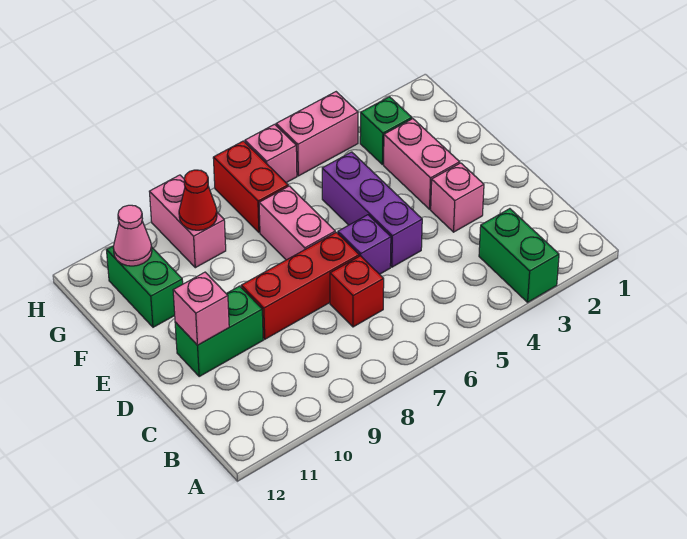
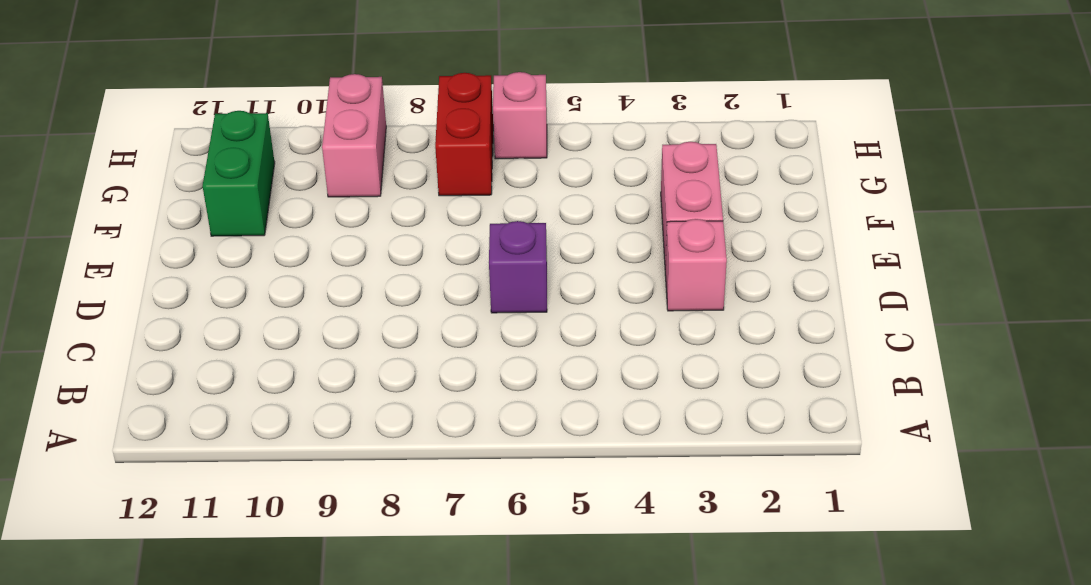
none -> green brick A3:B3 level 1
none -> red brick C7 level 1
none -> purple brick D5:F5 level 1

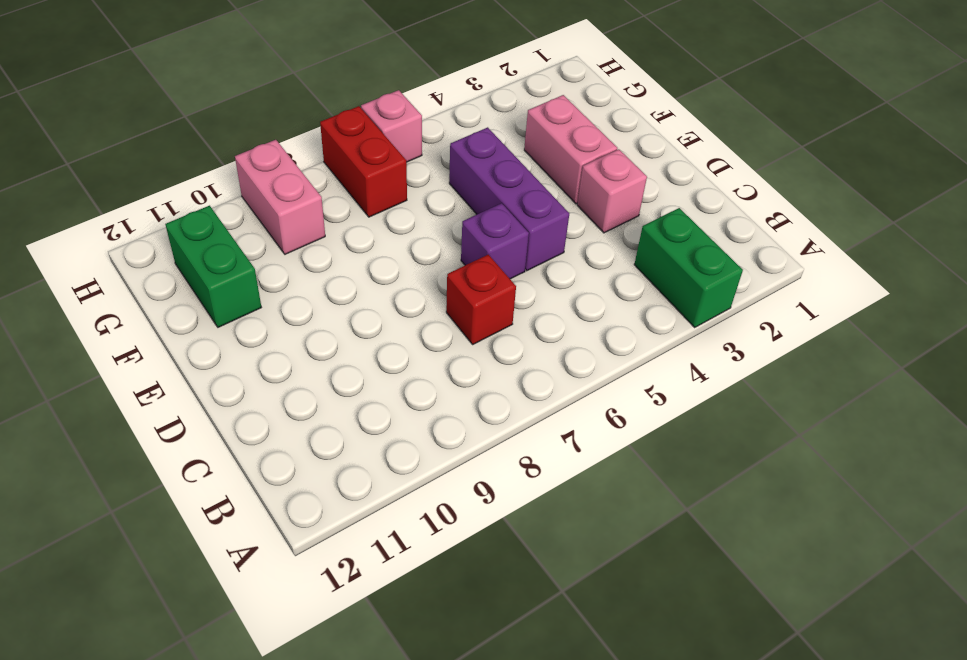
none -> red brick D7:D9 level 1
none -> green brick D10:D11 level 1
none -> pink brick E7:F7 level 1

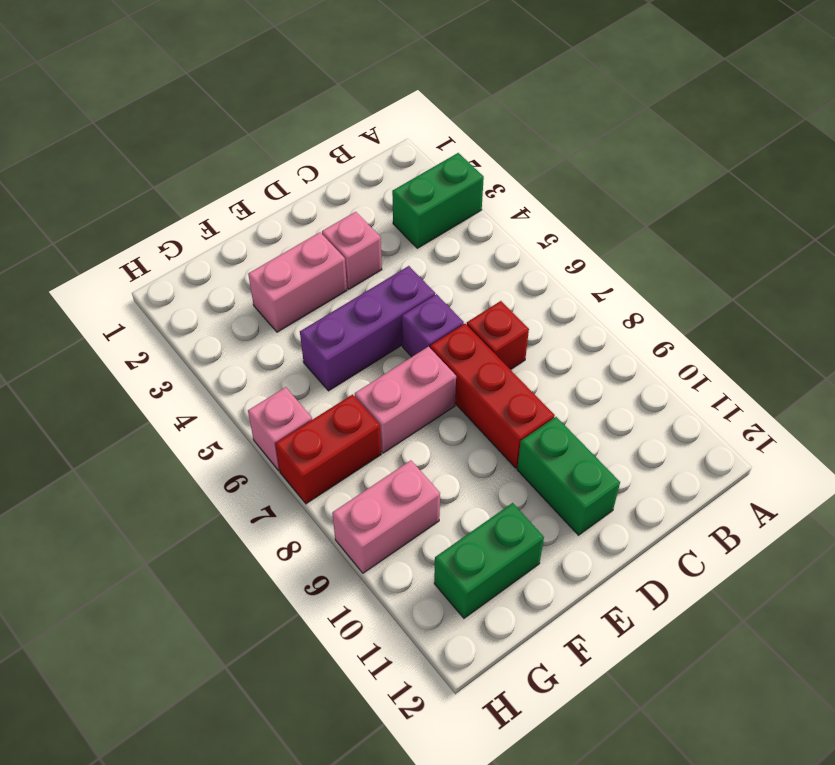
none -> green brick G3 level 1
none -> pink brick H4:H5 level 1
none -> pink brick D11 level 2

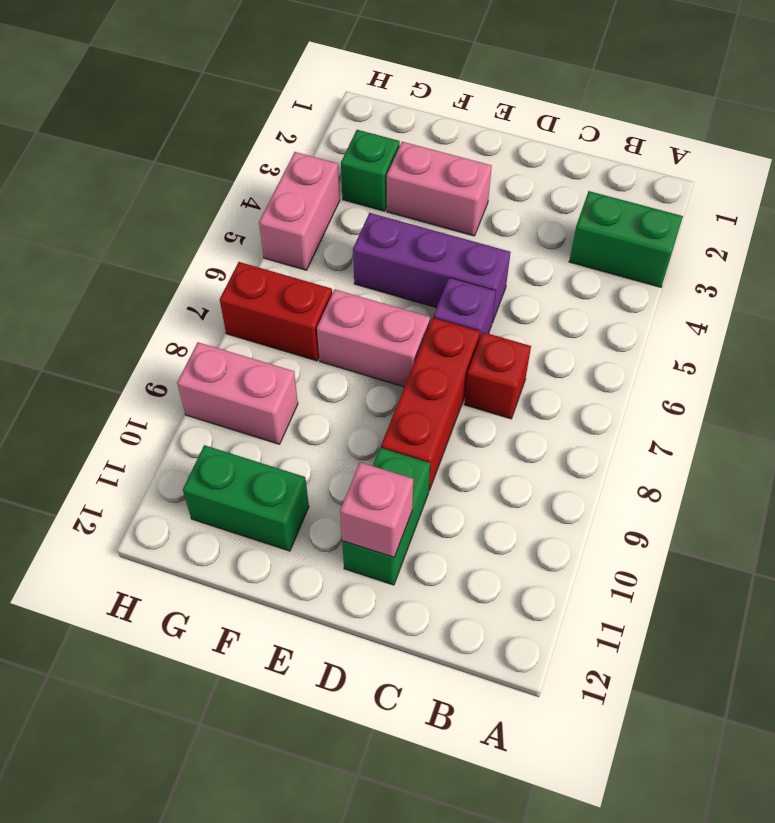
none -> pink brick D3 level 1
none -> pink brick H6 level 1
none -> red cone G9 level 2

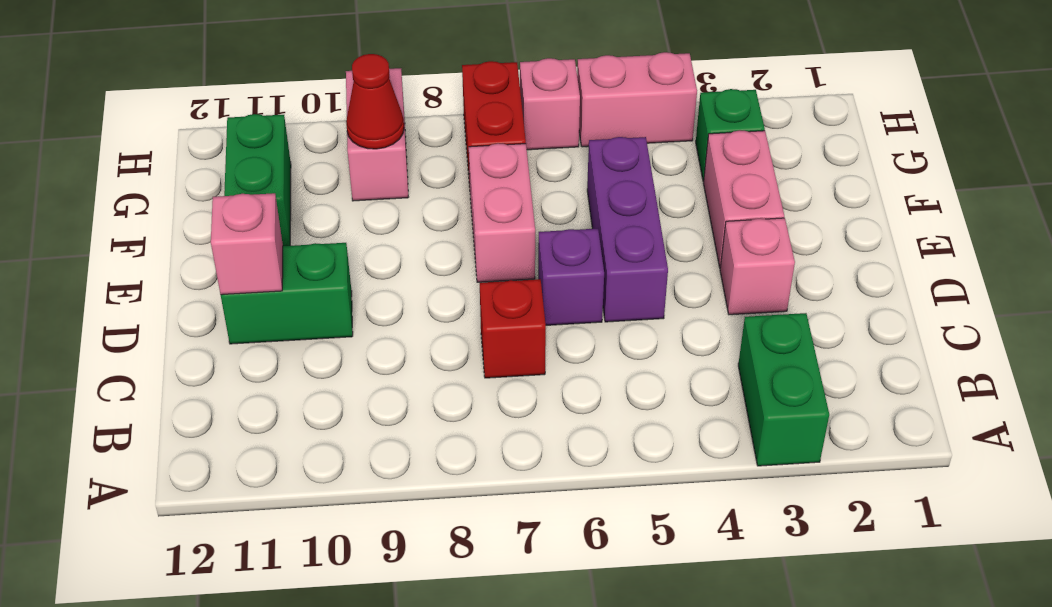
none -> red brick D7:D9 level 1
none -> pink cone G11 level 2

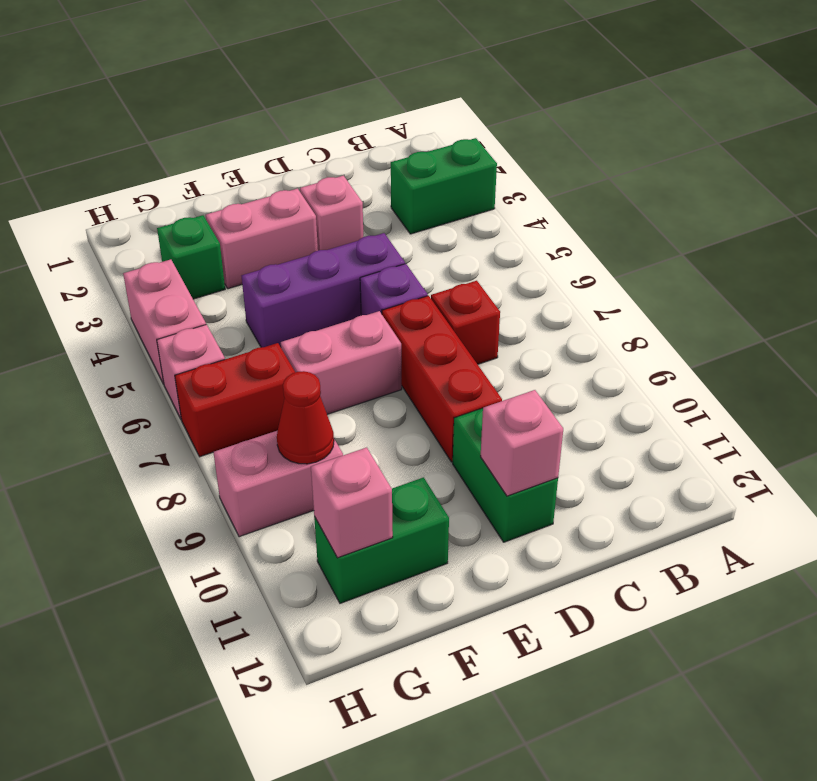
pink brick G11 level 2 -> pink cone G11 level 2

